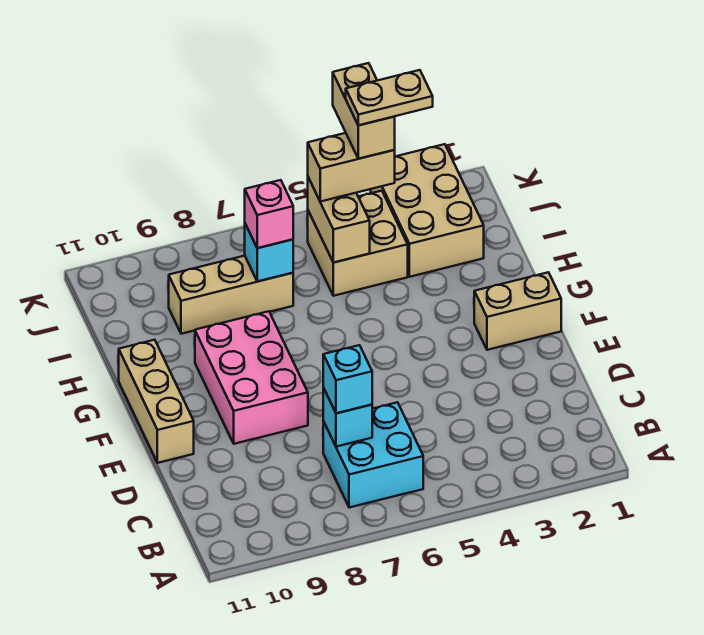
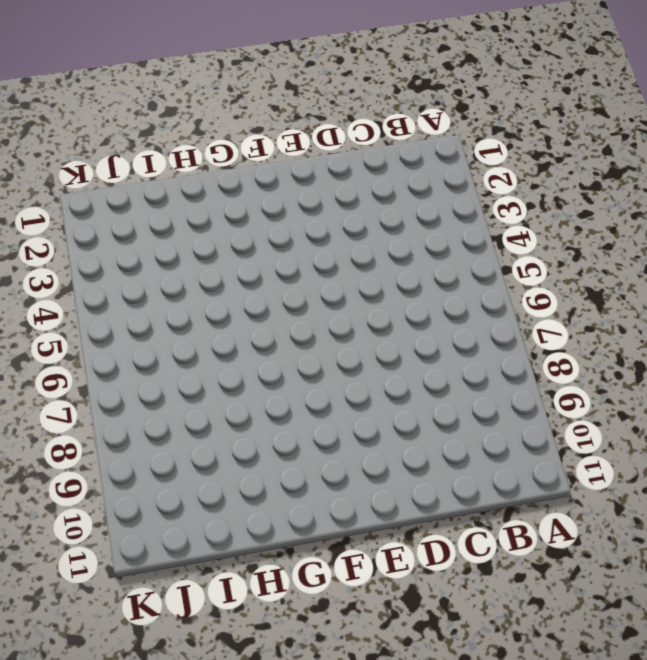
none -> cyan brick B6:C7 level 1
none -> pink brick E8:G9 level 1
none -> tan brick E11:G11 level 1

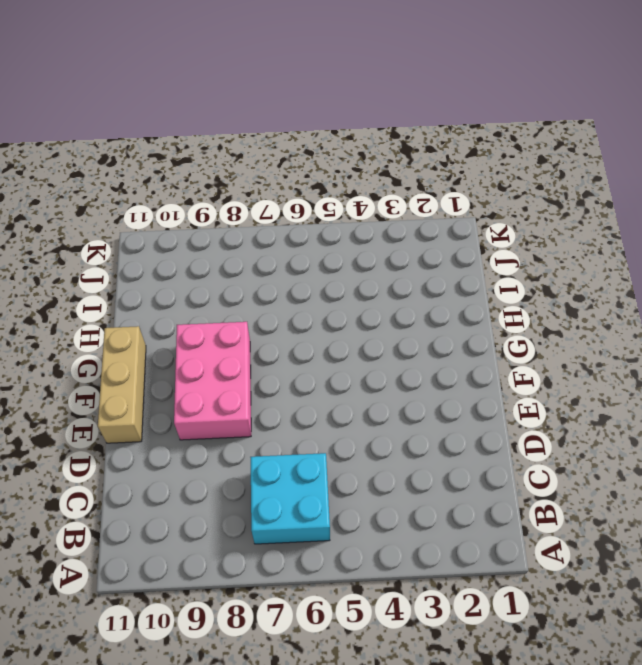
none -> tan brick F1:F2 level 1
none -> tan brick I2:K3 level 1
none -> tan brick I4:J5 level 1

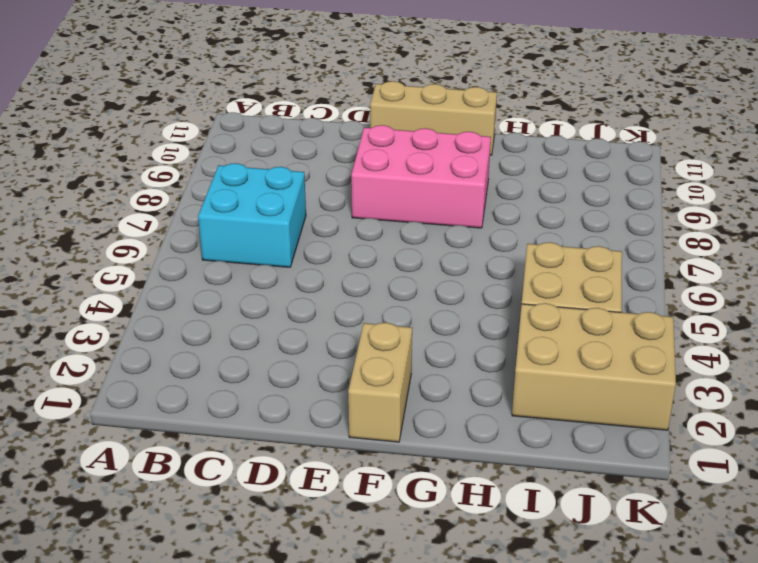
none -> tan brick I7:I9 level 1
none -> cyan brick C7 level 2
none -> tan brick I5:J5 level 2

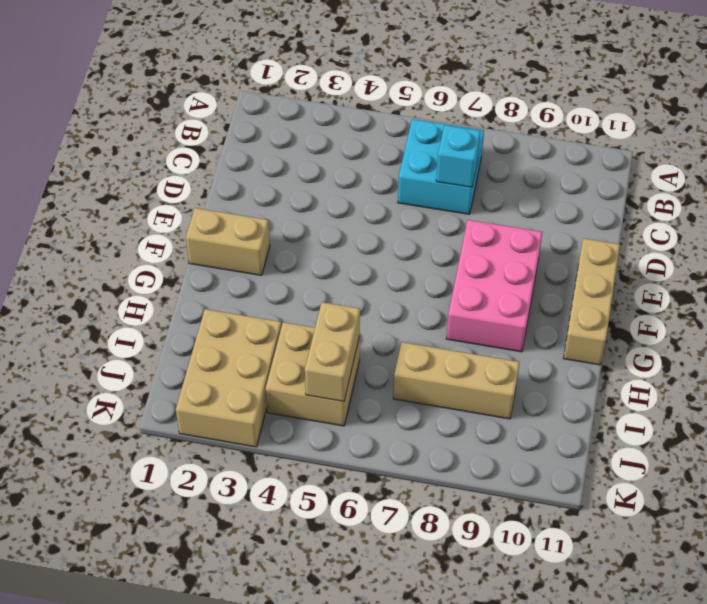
none -> cyan brick I7 level 2
none -> cyan brick C7 level 3
none -> pink brick I7 level 3

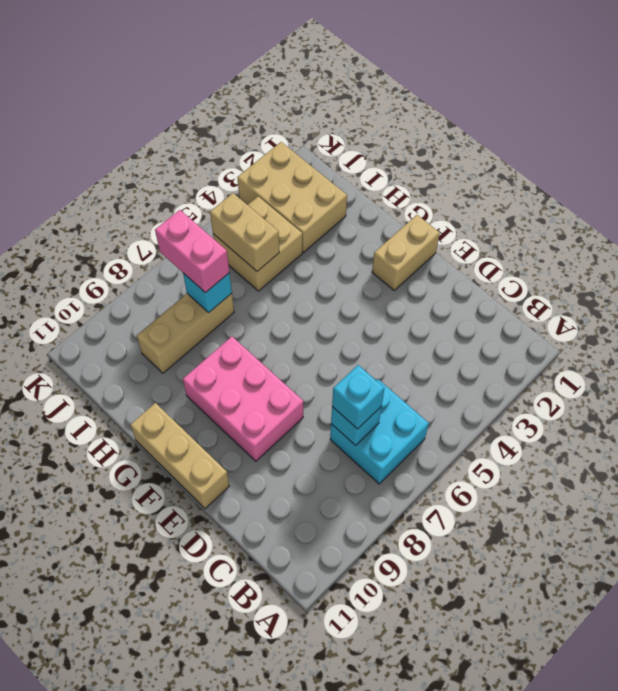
pink brick I7:J7 level 3 -> pink brick I7 level 3
none -> tan brick J4:J5 level 3
none -> tan brick J4:K4 level 4
none -> tan plate J3:J4 level 5

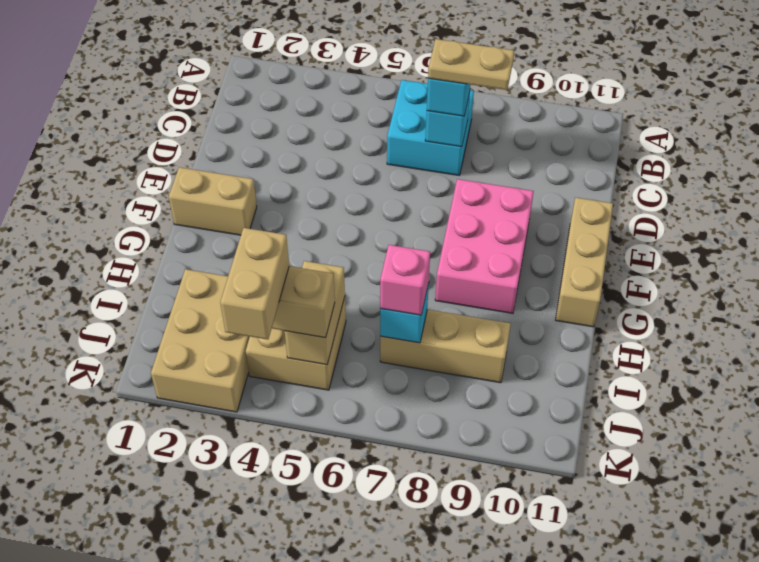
tan plate C7:C8 level 4 -> tan plate J3:J4 level 5

